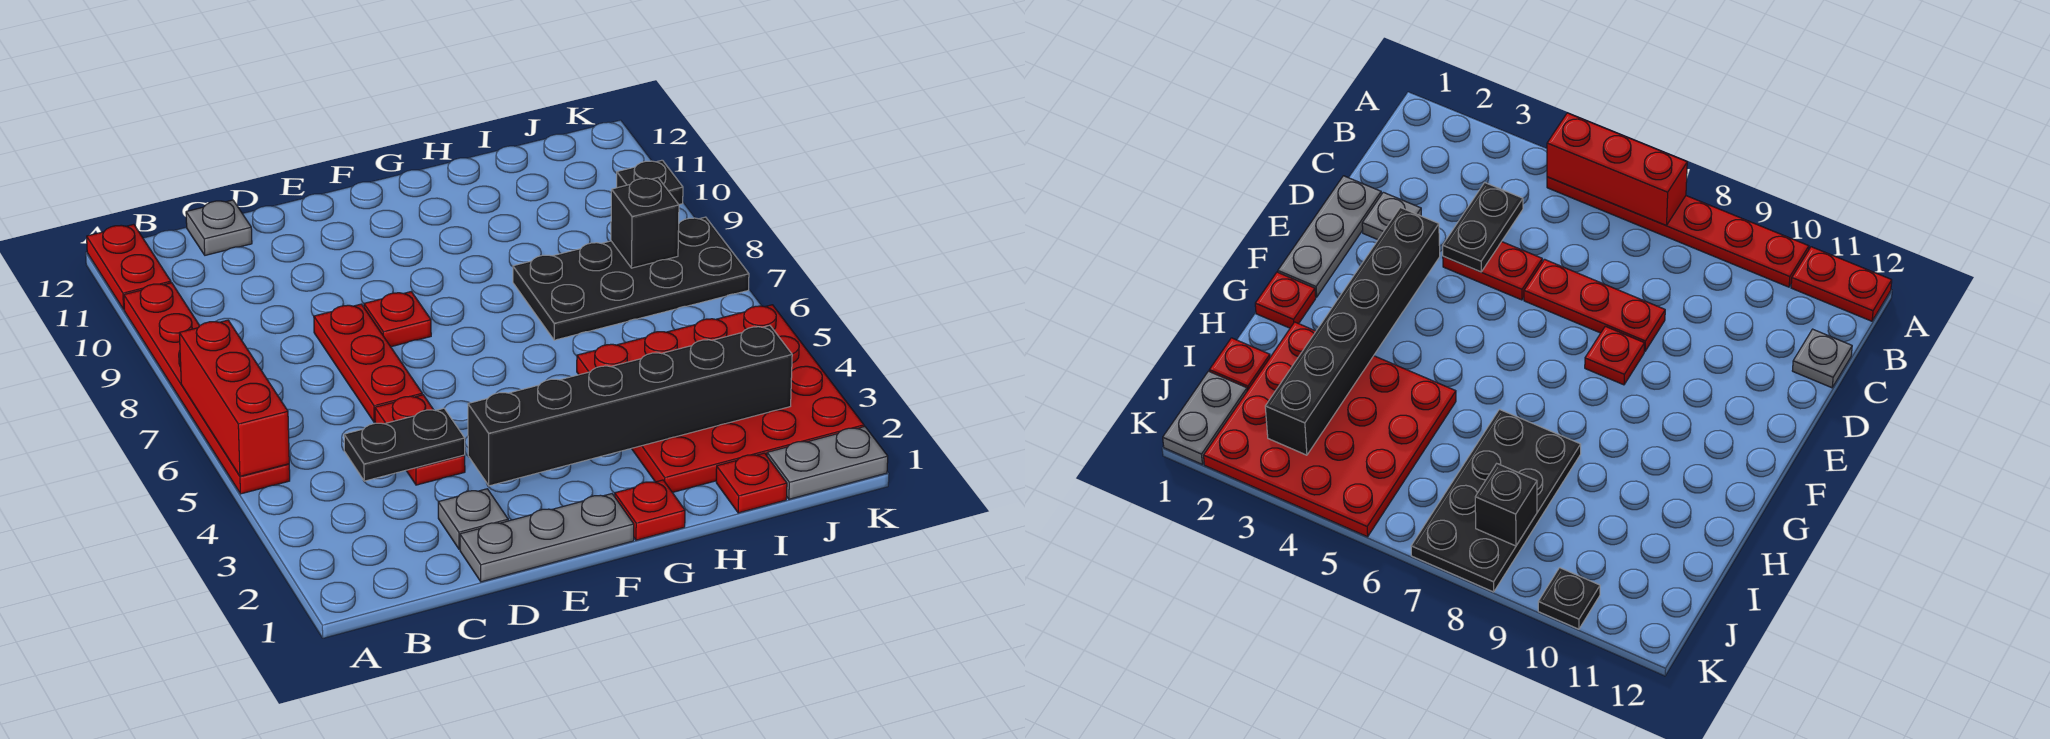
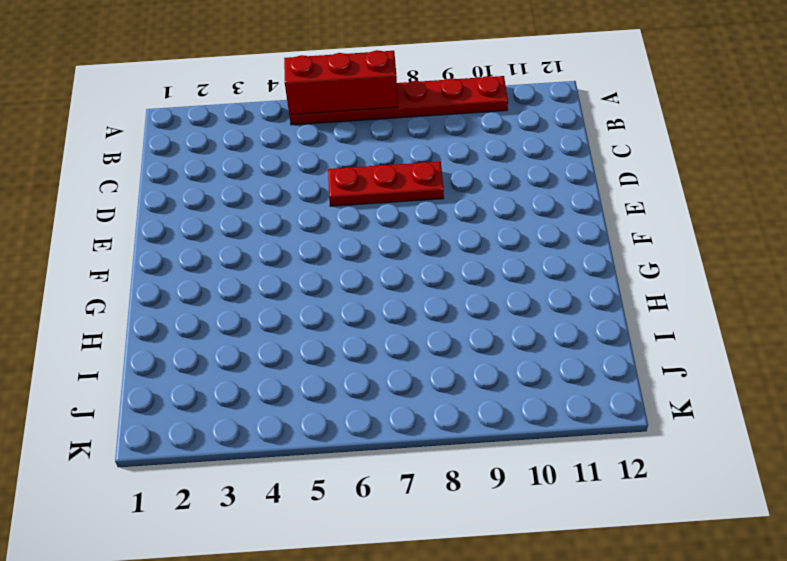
none -> red plate A11:A12 level 1
none -> grey plate C12 level 1
none -> grey plate D1:F1 level 1

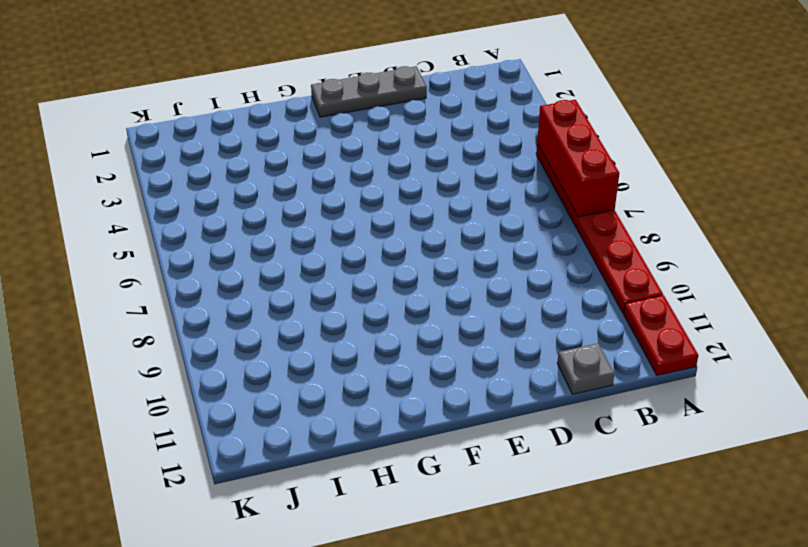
none -> grey plate D2 level 1
none -> red plate D4:D5 level 1
none -> red plate D6:D8 level 1

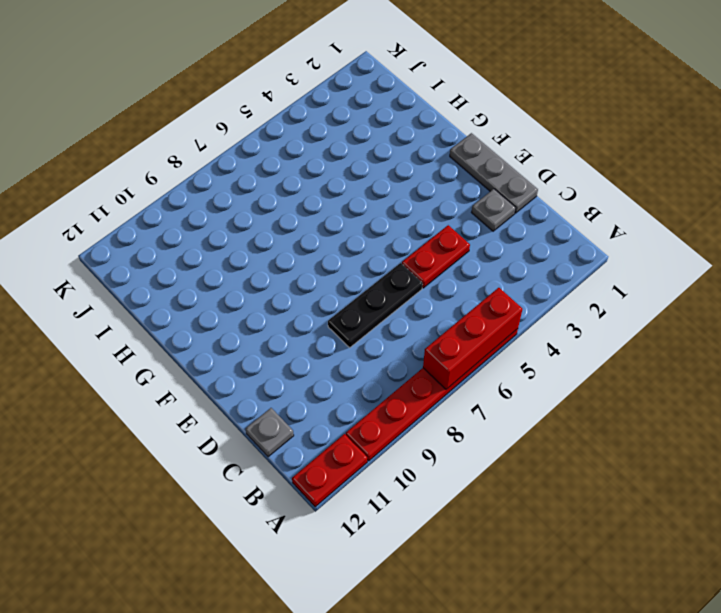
black plate D6:D8 level 1 -> red plate D6:D8 level 1
none -> red plate E8 level 1
none -> red plate G1 level 1
none -> red plate H2:K5 level 1

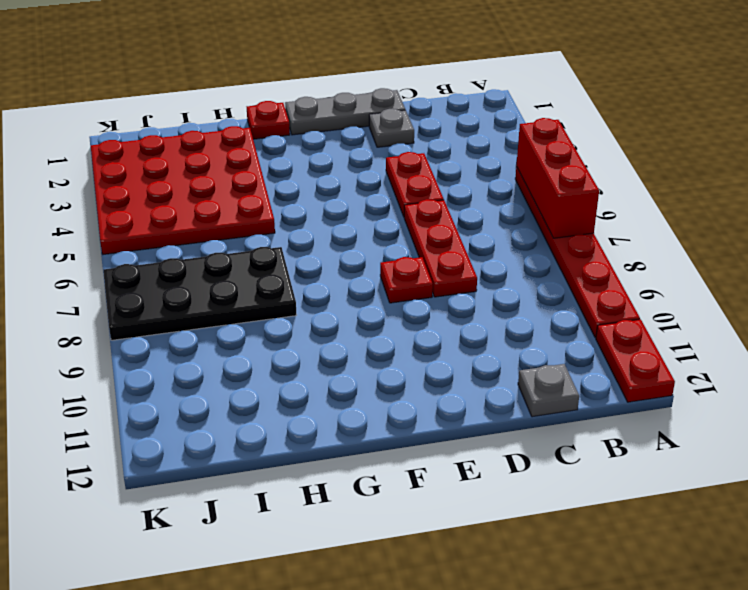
none -> red plate I1 level 1
none -> grey plate J1:K1 level 1
none -> black plate K10 level 1

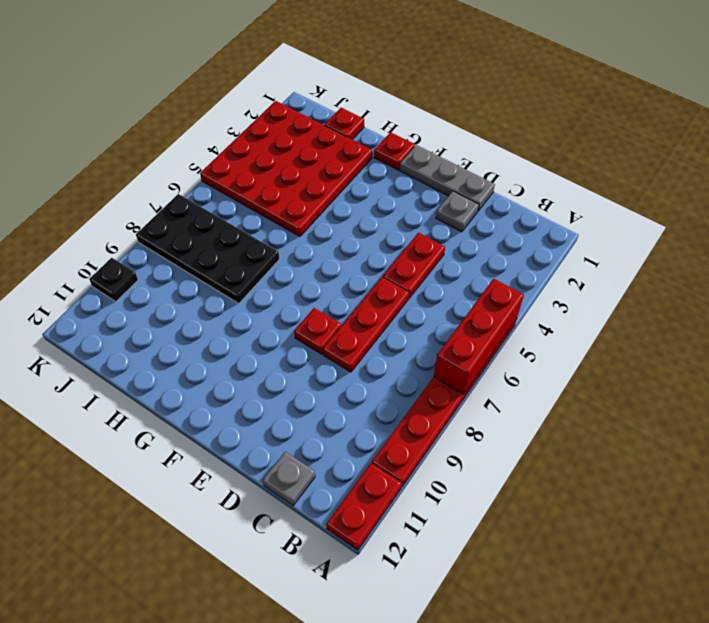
none -> grey plate J1:K1 level 1
none -> black plate C4:D4 level 2
none -> black brick E3:J3 level 2

